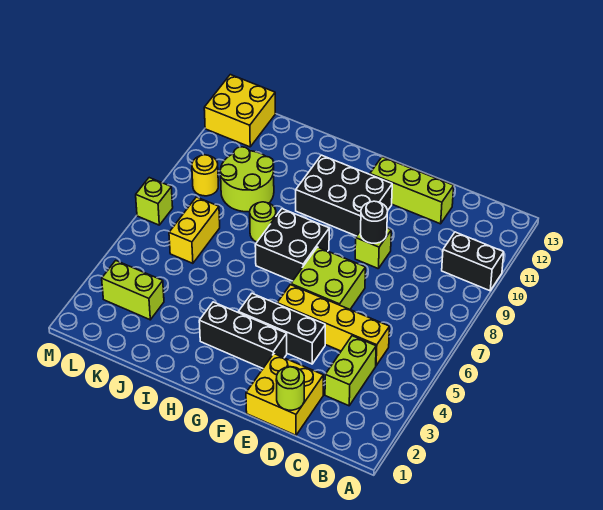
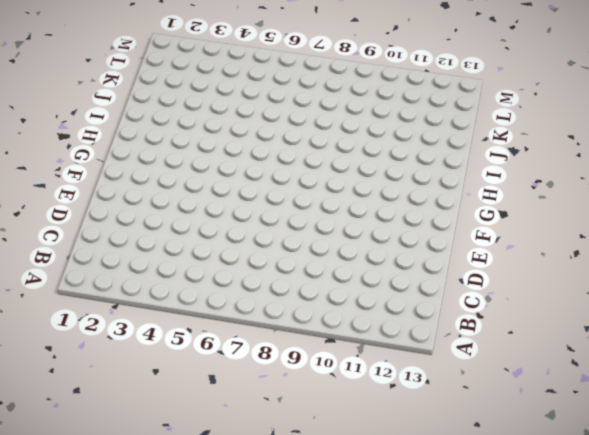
none -> black brick A10:B10 level 1
none -> lime brick C3:C4 level 1
none -> yellow brick C5:F5 level 1

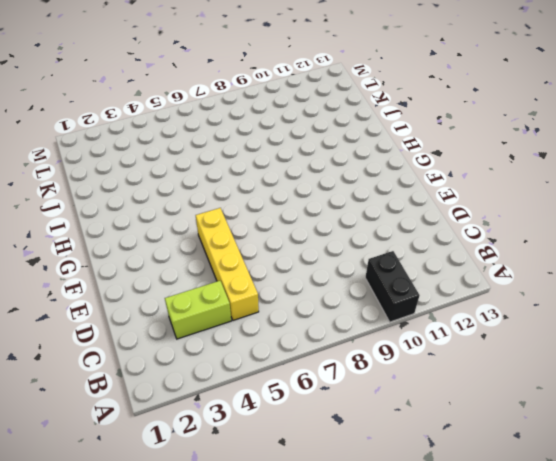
none -> yellow brick D1:E2 level 1
none -> lime brick D12:F12 level 1
none -> black brick E4:G4 level 1

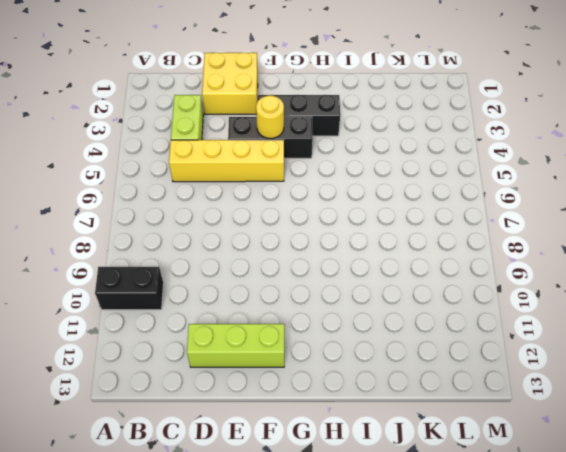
yellow round brick F4 level 2 -> yellow round brick L9 level 1
none -> lime brick E6:F7 level 1
none -> lime brick E9 level 1
none -> black brick F10:H11 level 1

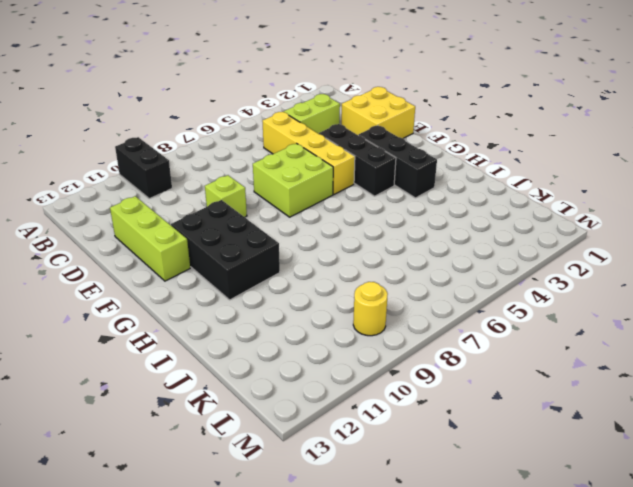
none -> black brick G7:H8 level 1
none -> lime round brick I8 level 1
none -> lime round brick J9:K10 level 1

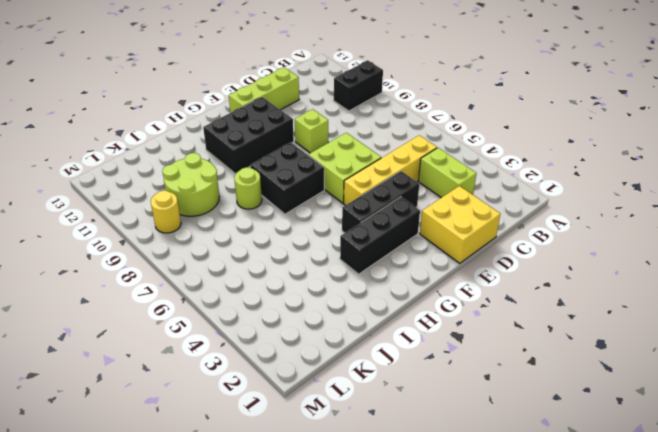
none -> lime brick K3:L3 level 1
none -> yellow brick K6:K7 level 1
none -> yellow brick L12:M13 level 1

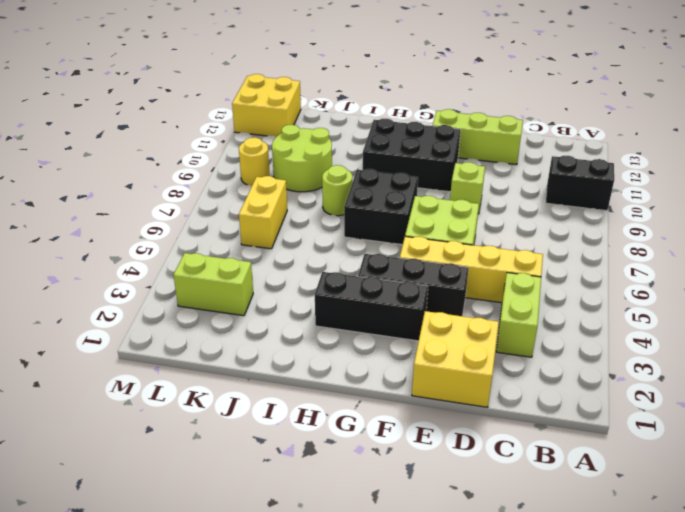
none -> lime brick M7 level 1
none -> lime round brick D1 level 2
none -> black round brick E9 level 2

